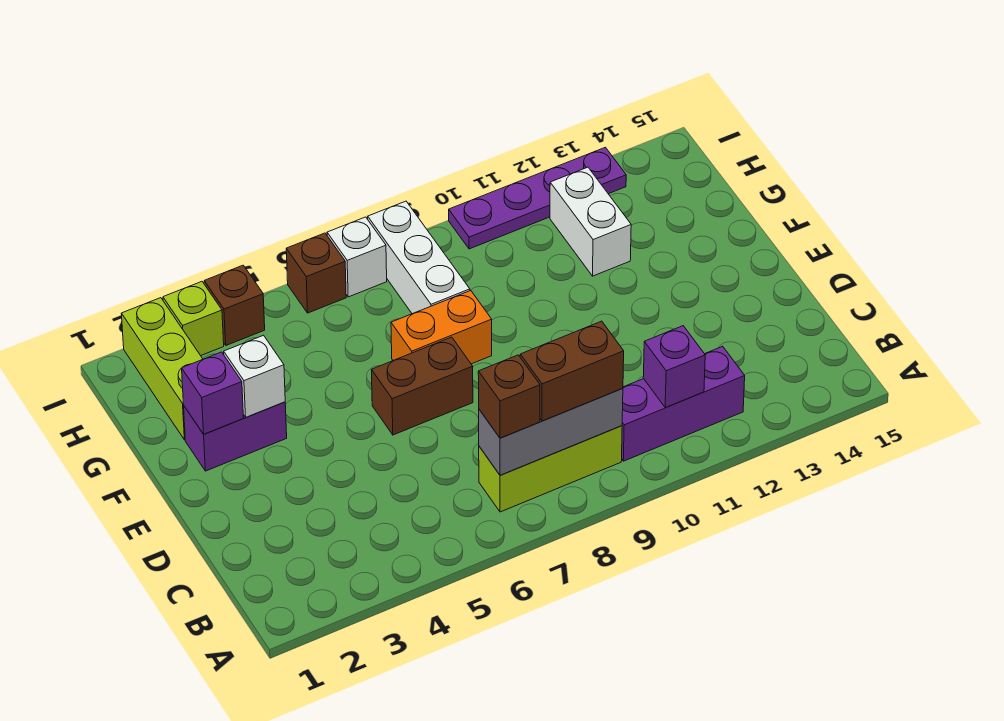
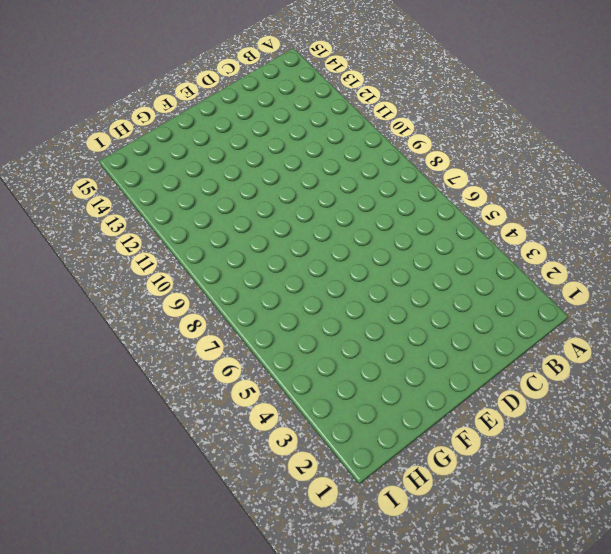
none -> lime brick B7:B9 level 1
none -> purple brick B10:B12 level 1
none -> brown brick E6:E7 level 1

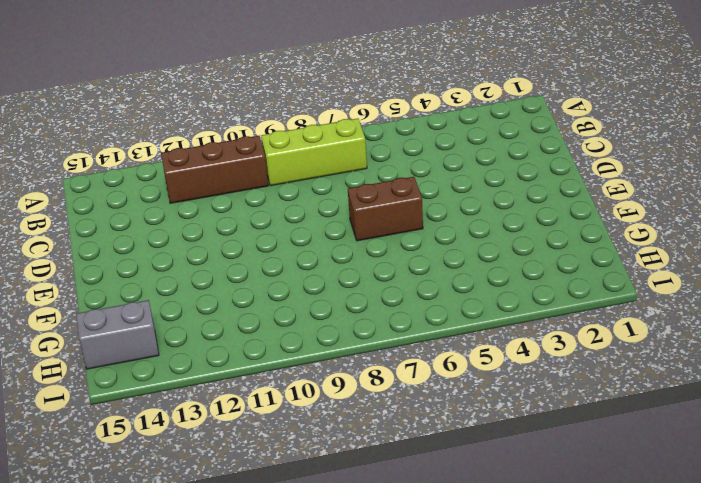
brown brick B10:B12 level 1 -> purple brick B10:B12 level 1
grey brick H14:H15 level 1 -> none
none -> purple brick F2:F3 level 1
none -> orange brick F7:F8 level 1
none -> lime brick G2:I2 level 1

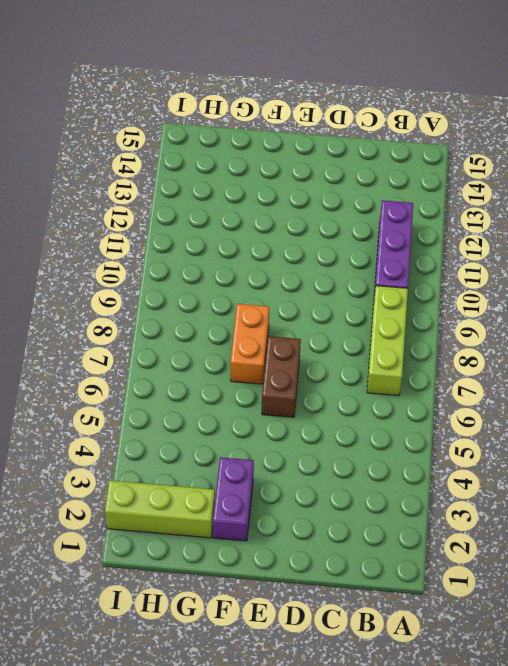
none -> white brick G8:I8 level 1
none -> white brick G12:H12 level 1
none -> lime brick I3 level 1

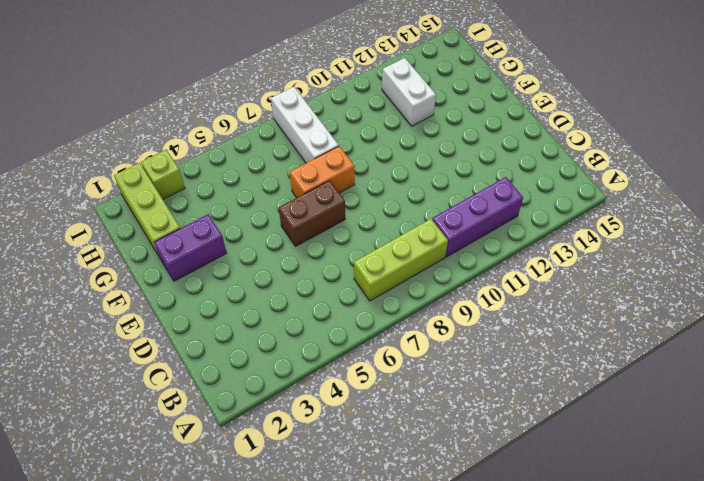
none -> brown brick I4 level 1
none -> brown brick I6 level 1
none -> white brick I7 level 1

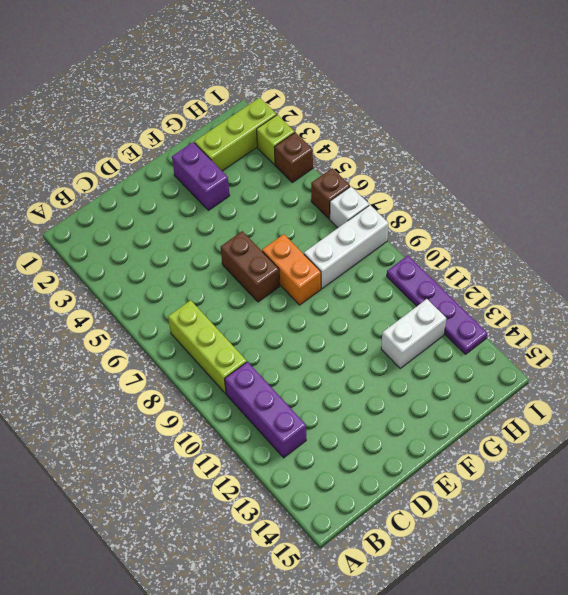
none -> grey brick B7:B9 level 2
none -> purple brick B11 level 2
none -> purple brick F2 level 2

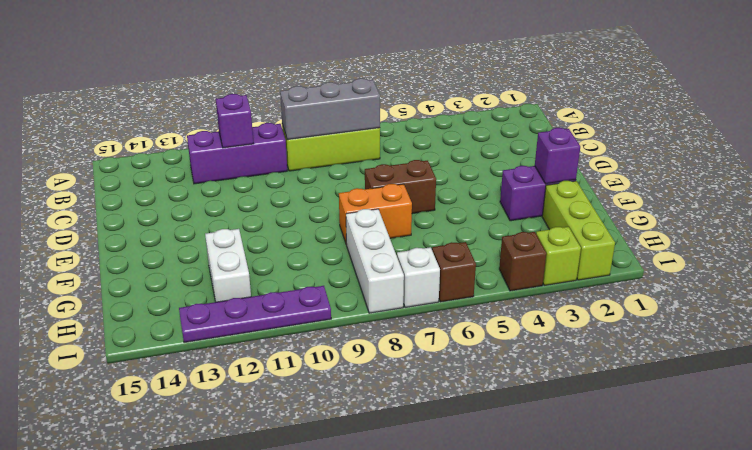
none -> white brick F3 level 2
none -> brown brick B7 level 3
none -> brown brick B8:B9 level 3

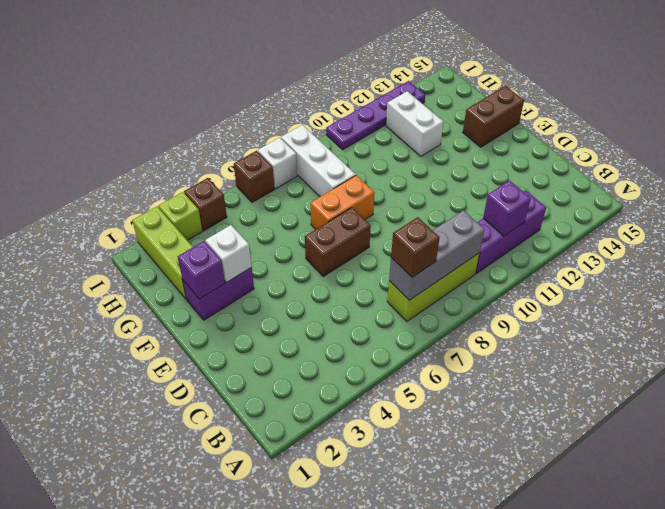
brown brick F14:F15 level 1 -> brown brick B8:B9 level 3

